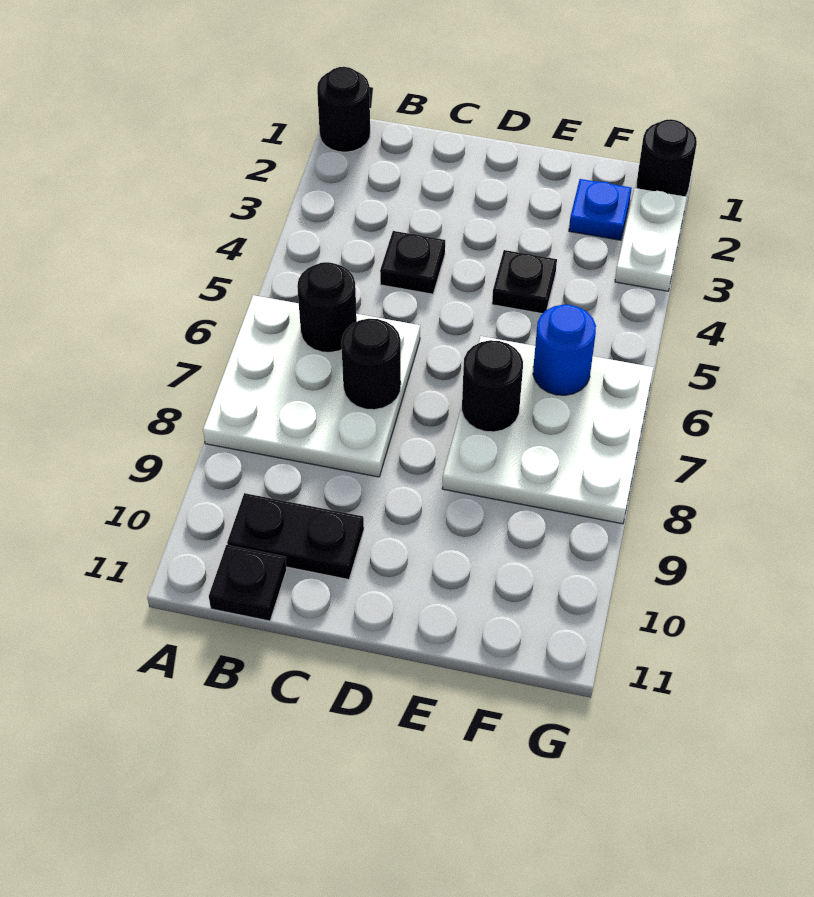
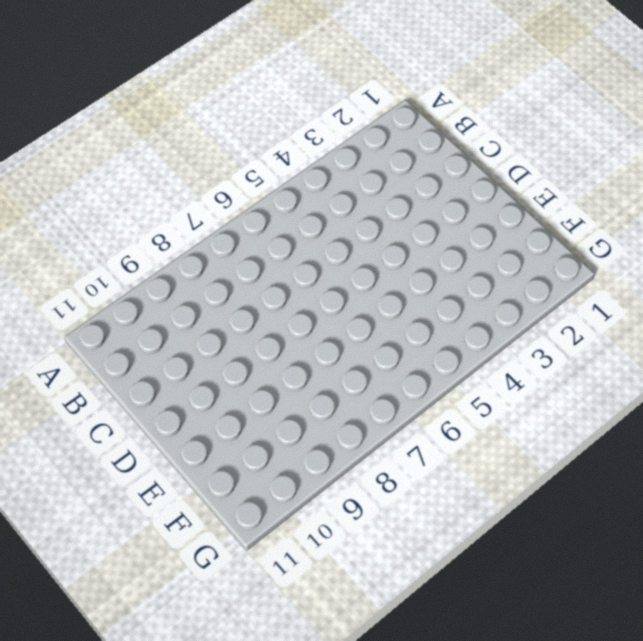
none -> black round brick A1 level 1
none -> white plate A6:C8 level 1
none -> black plate B10:C10 level 1

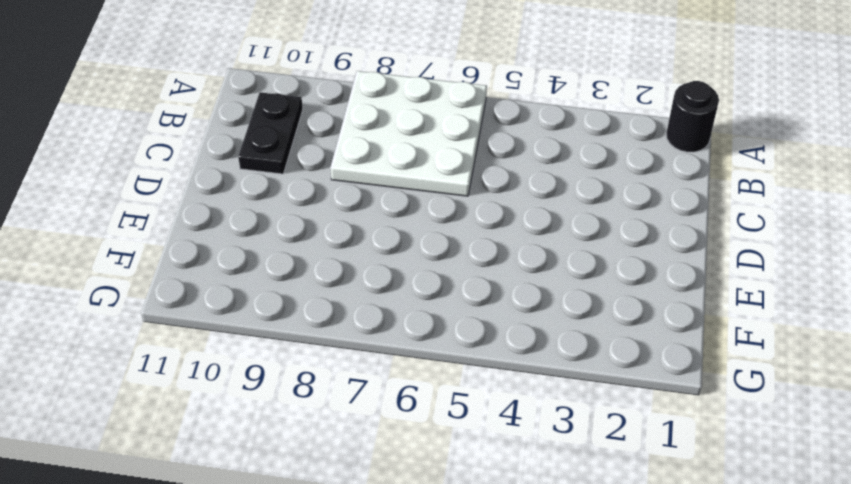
none -> black plate B11 level 1
none -> black plate C4 level 1
none -> black plate E4 level 1

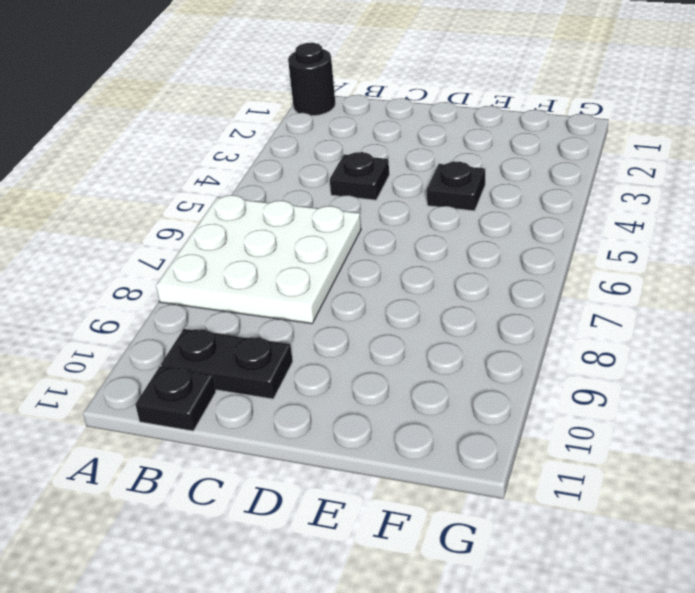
none -> white plate E6:G8 level 1
none -> blue plate F2 level 1
none -> black round brick G1 level 1

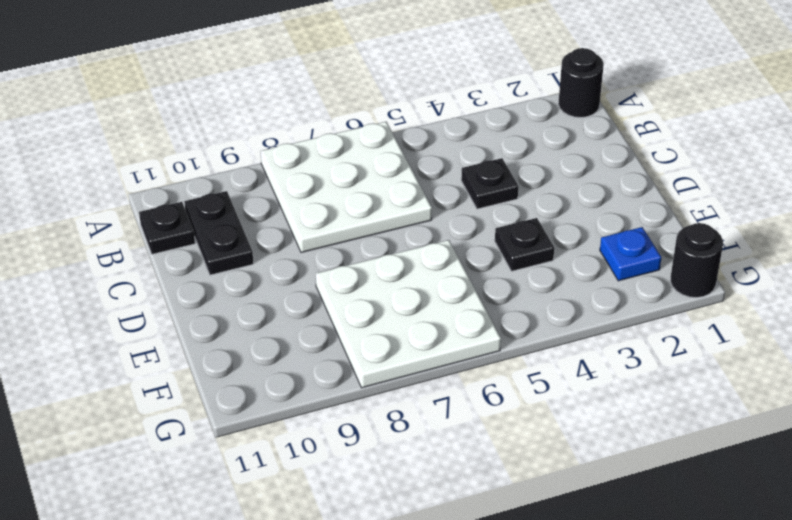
none -> white plate G2:G3 level 1
none -> black round brick B6 level 2
none -> black round brick C7 level 2

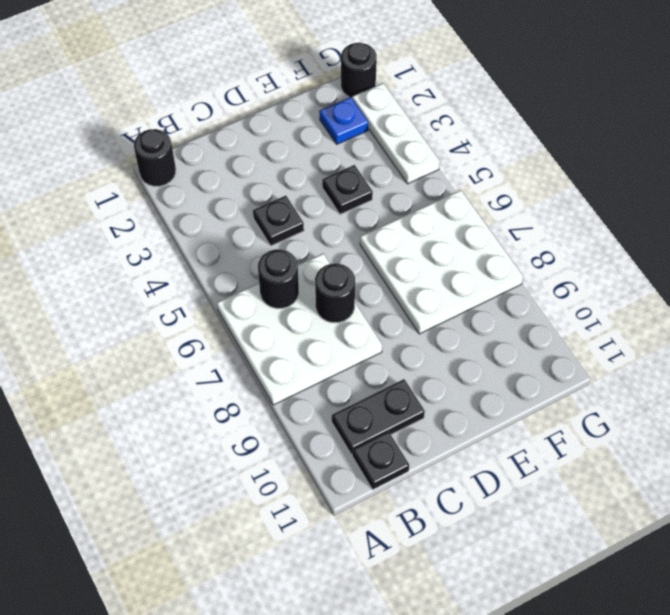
white plate G2:G4 level 1 -> white plate G2:G3 level 1
none -> black round brick E7 level 2
none -> blue round brick F6 level 2

